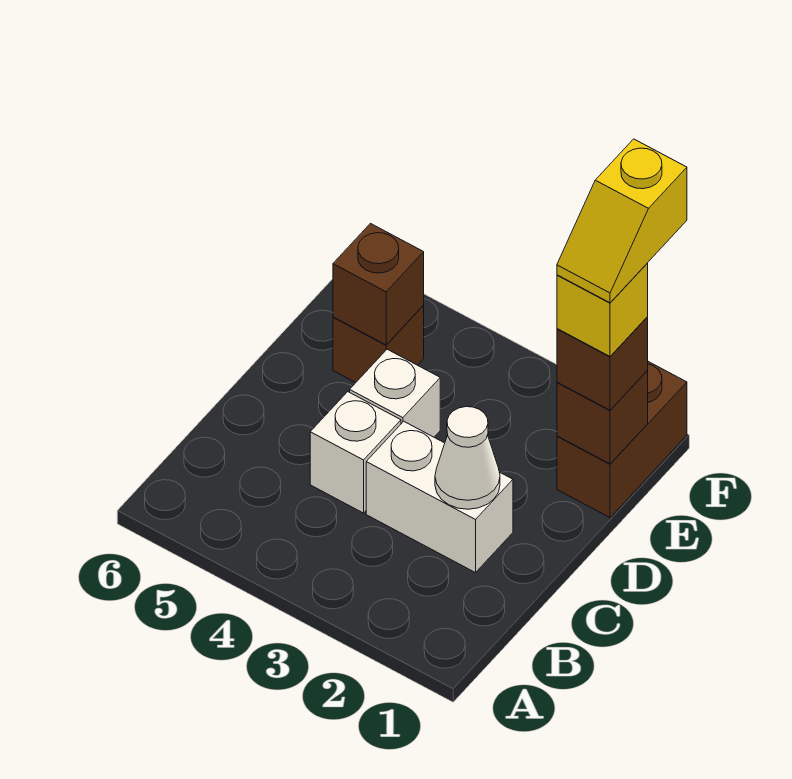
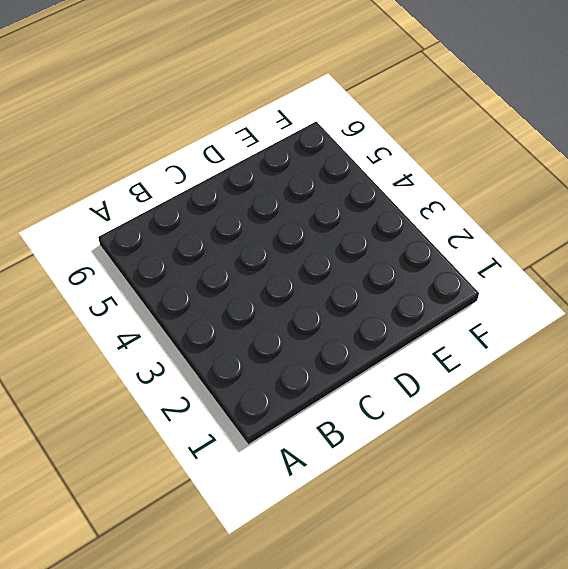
none -> white brick C2:C3 level 1
none -> white brick C4 level 1

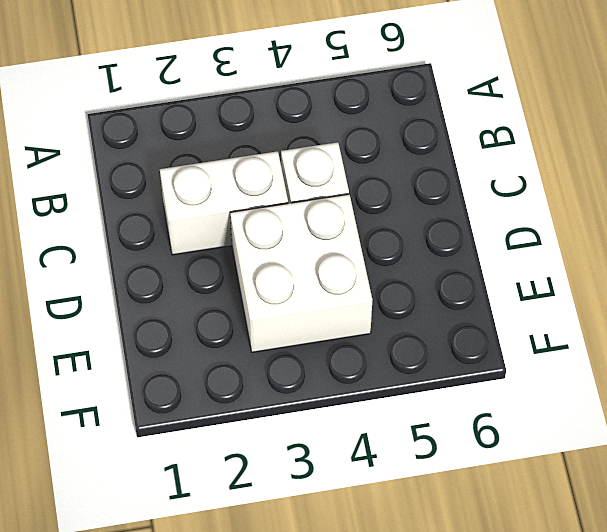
white brick D3:E4 level 1 -> white brick D4 level 1
none -> brown brick E1:F1 level 1
none -> brown brick E5 level 1

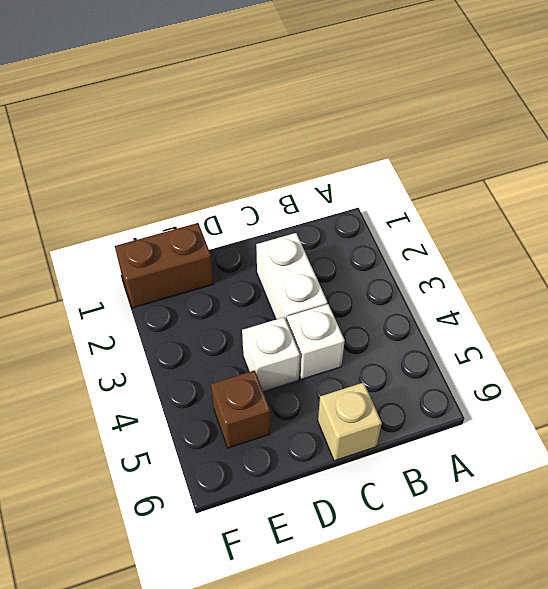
tan brick C6 level 1 -> none
none -> white cone C2 level 2
none -> brown brick E1 level 2

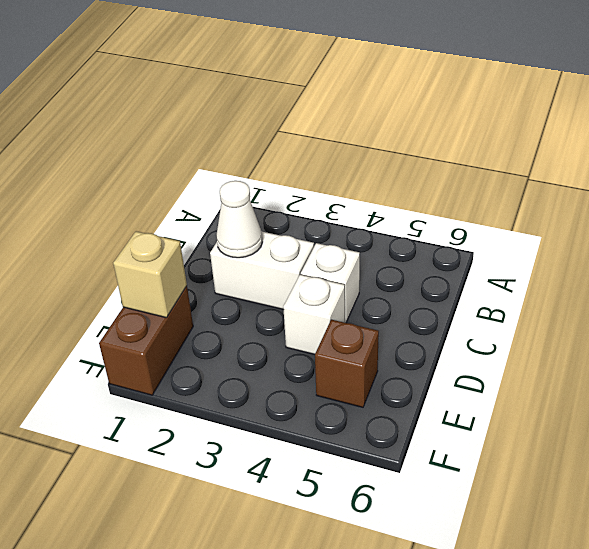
tan brick E1 level 2 -> brown brick E1 level 2
none -> brown brick E5 level 2
none -> brown brick E1 level 3

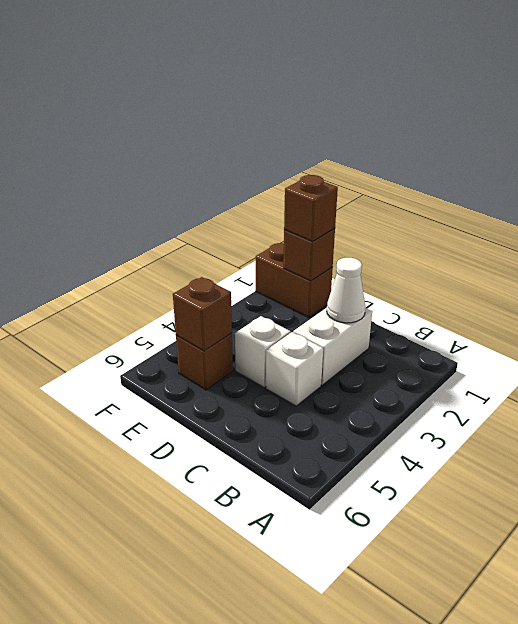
none -> yellow brick E1 level 4
none -> yellow slope E1:F1 level 5 top F

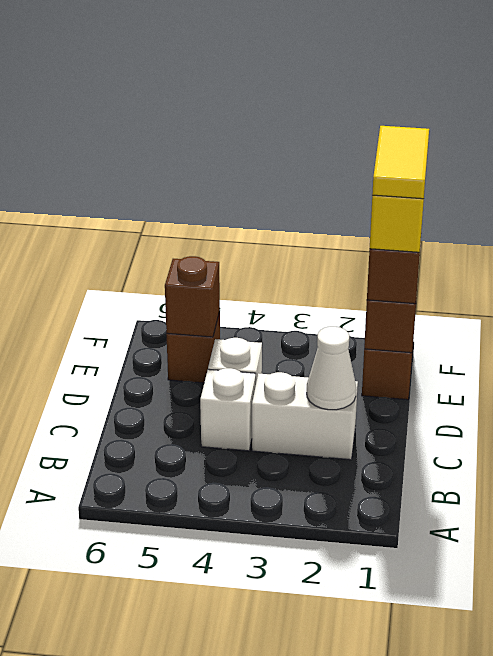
yellow tile E1:F1 level 5 -> yellow slope E1:F1 level 5 top F

